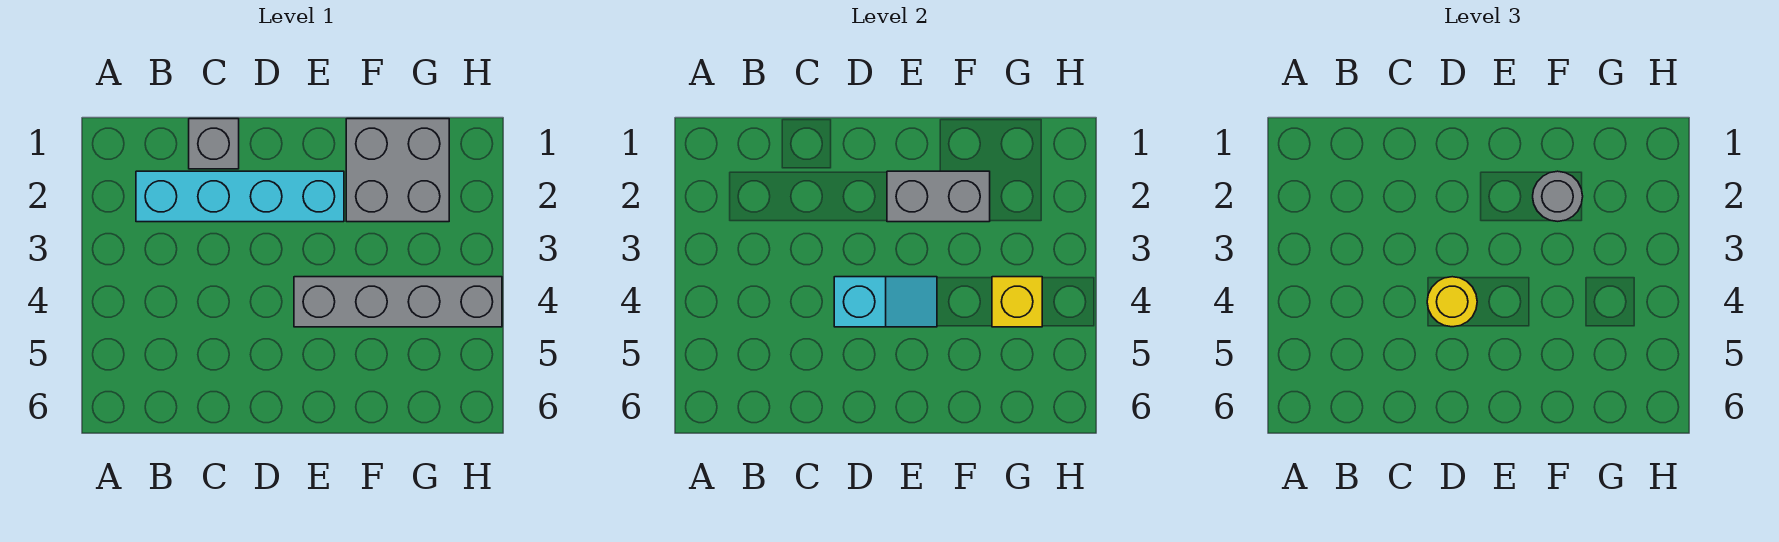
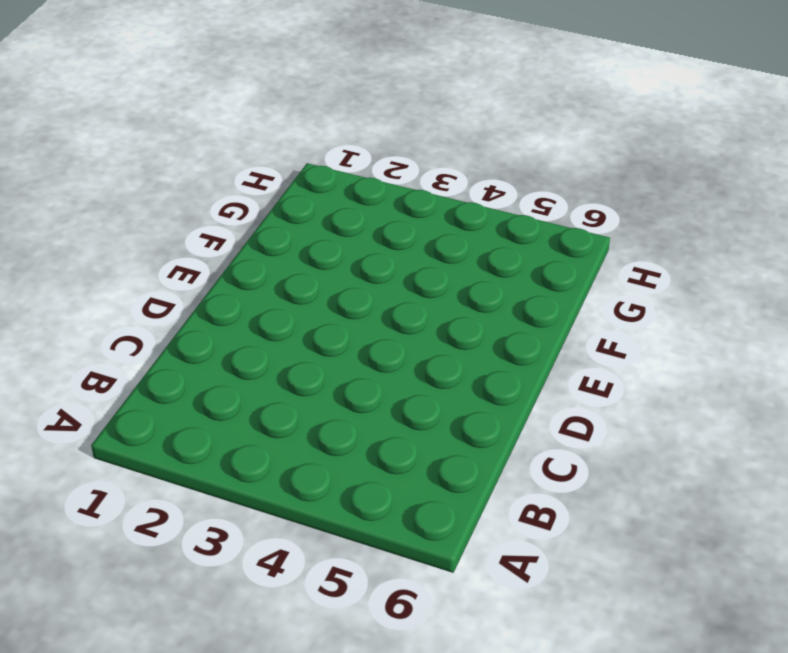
none -> cyan brick B2:E2 level 1
none -> grey brick C1 level 1

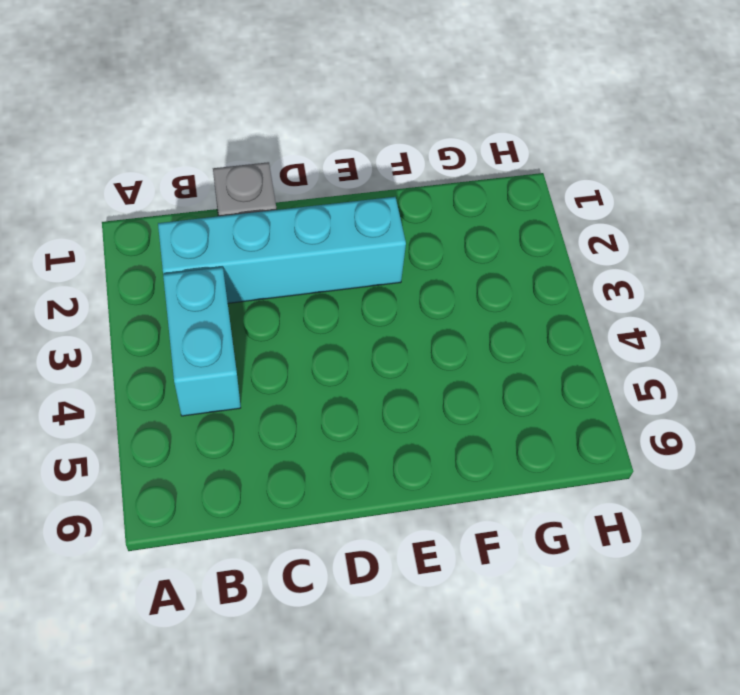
cyan brick B3:B4 level 1 -> none
none -> grey brick E4:H4 level 1
none -> grey brick F1:G2 level 1

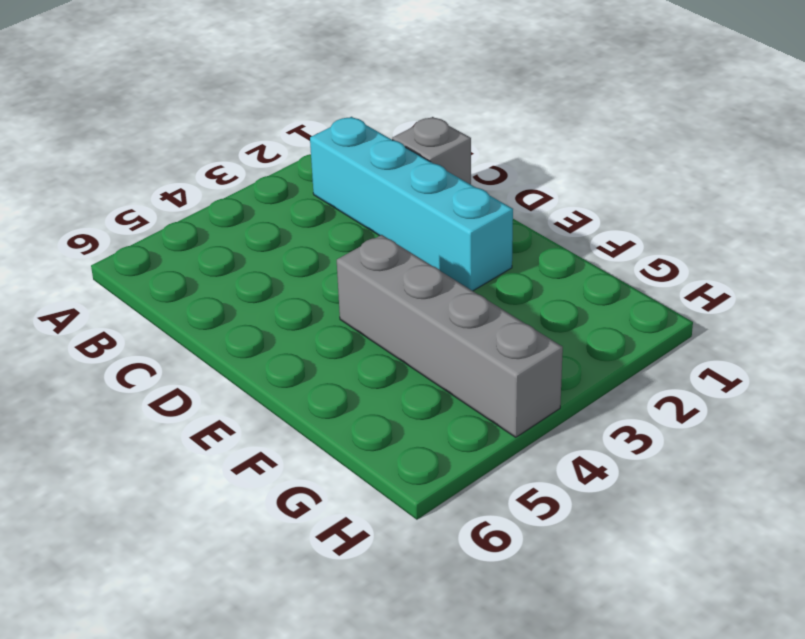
none -> grey brick F1:G2 level 1
none -> cyan slope D4:E4 level 2 top D

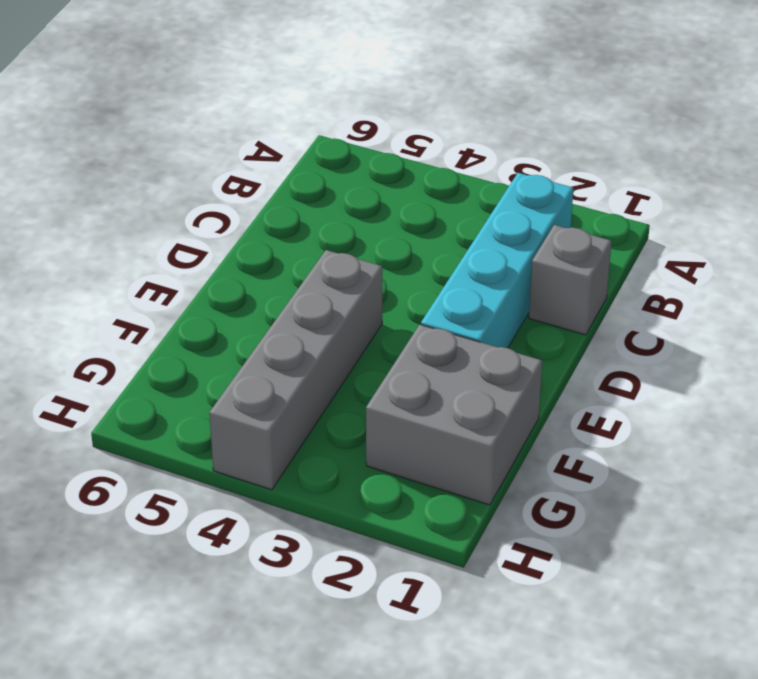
none -> cyan slope D4:E4 level 2 top D
none -> grey brick E2:F2 level 2

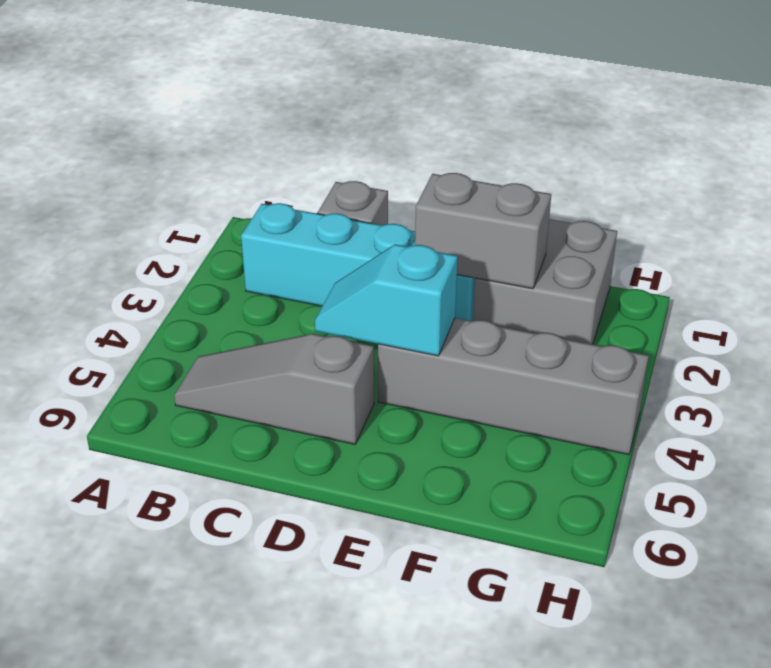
grey slope B5:D5 level 1 top D -> none
cyan slope D4:E4 level 2 top E -> cyan slope D4:E4 level 2 top D
none -> yellow brick G4 level 2
none -> yellow round brick D4 level 3

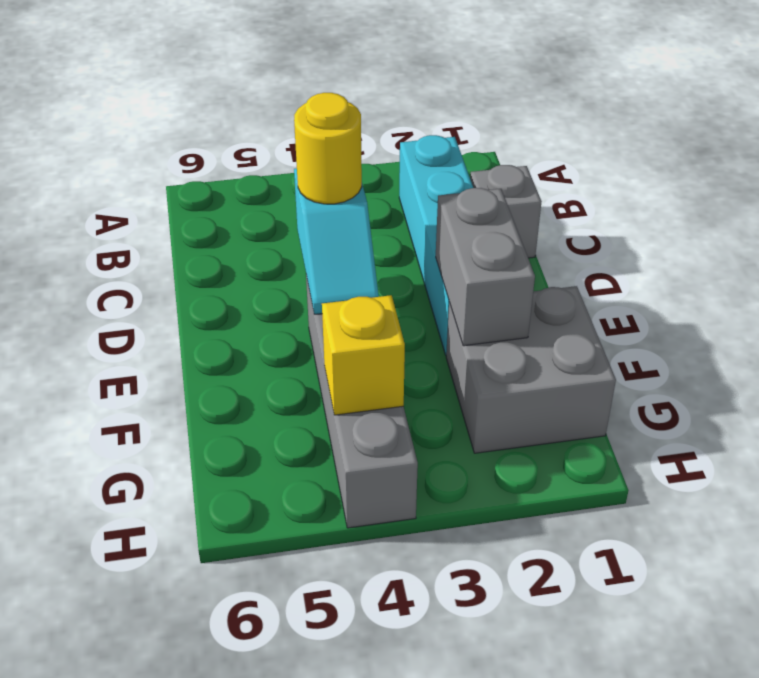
none -> grey round brick F2 level 3

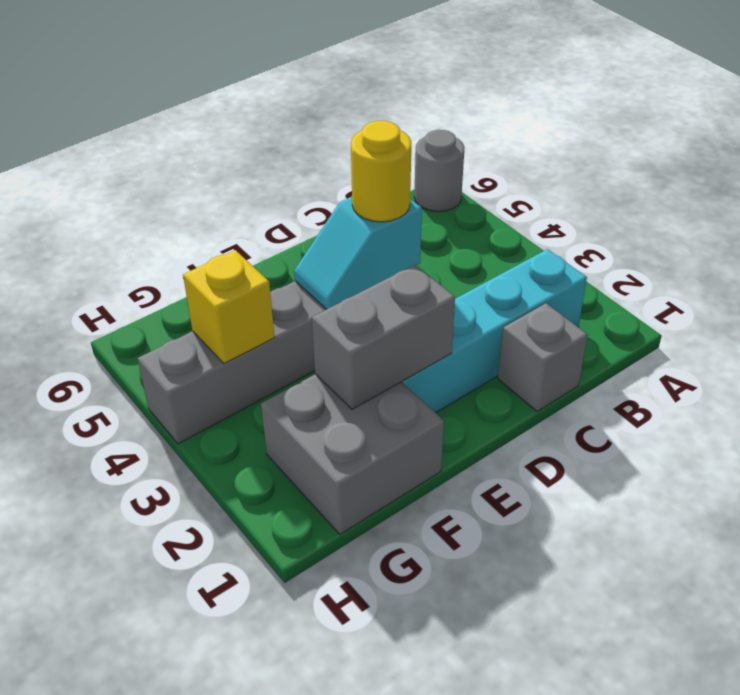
grey round brick A6 level 1 -> grey round brick F2 level 3

